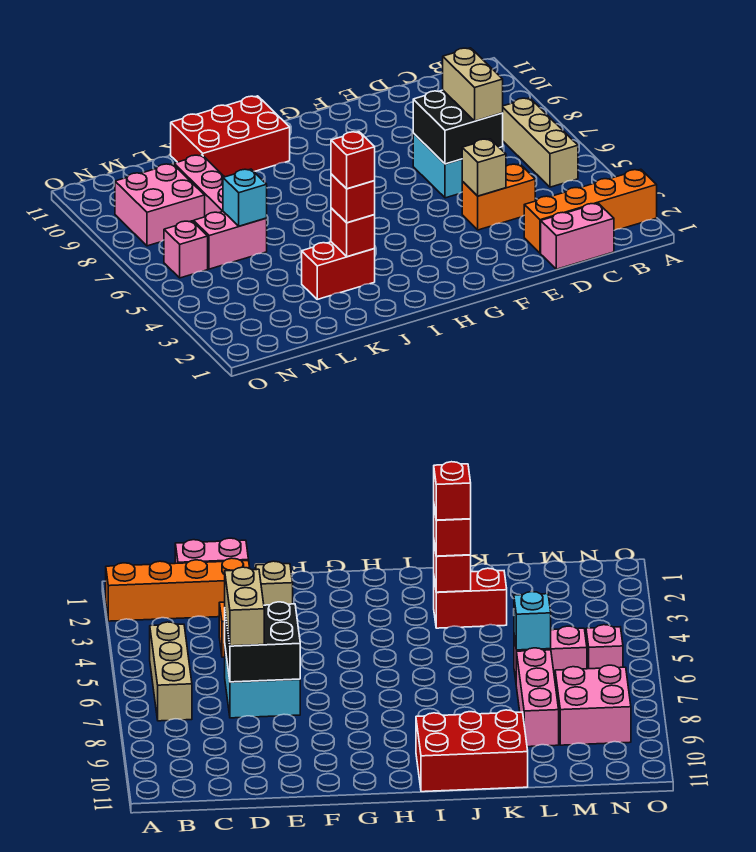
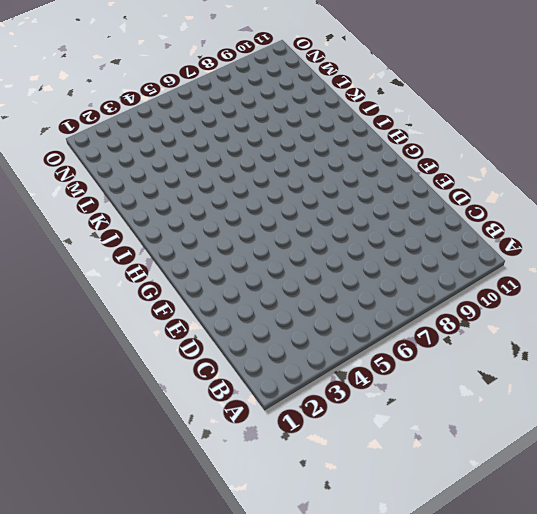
none -> orange brick A2:D2 level 1
none -> tan brick B5:B7 level 1
none -> pink brick C1:D1 level 1

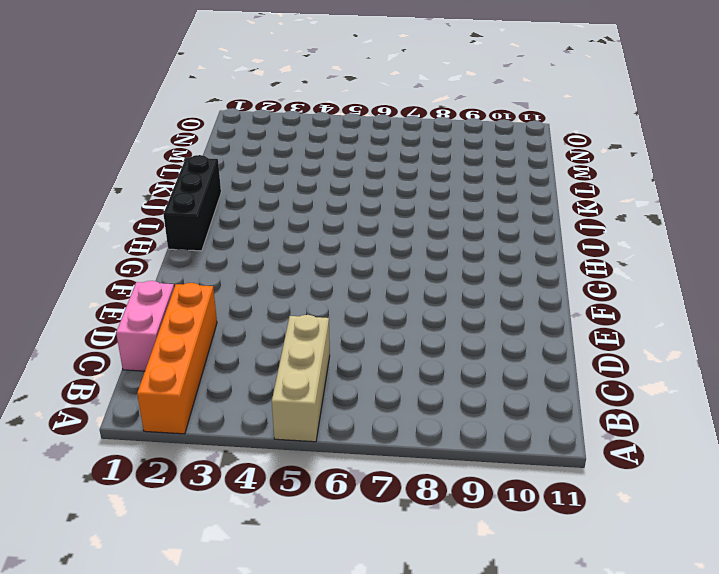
tan brick A5:C5 level 1 -> tan brick B5:B7 level 1
black brick H1:J1 level 1 -> none
none -> orange brick D4:E4 level 1
none -> cyan brick D6:E7 level 1
none -> red brick I10:K11 level 1

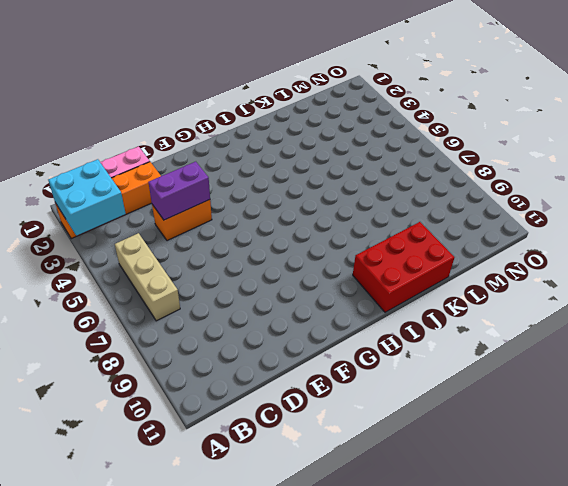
cyan brick A2:B3 level 2 -> cyan brick D6:E7 level 1
purple brick D4:E4 level 2 -> tan brick E4 level 2
none -> red brick J3:K3 level 1
none -> pink brick L6:M6 level 1
none -> pink brick L7:L9 level 1

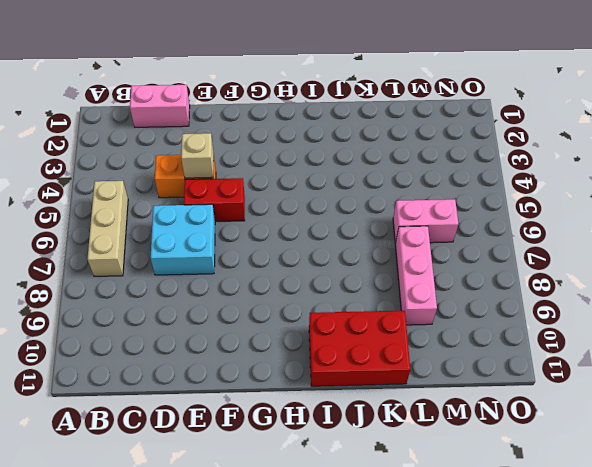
red brick E5:F5 level 1 -> red brick J3:K3 level 1
none -> orange brick A2:D2 level 1
none -> pink brick M8:N9 level 1
none -> pink brick N6 level 1

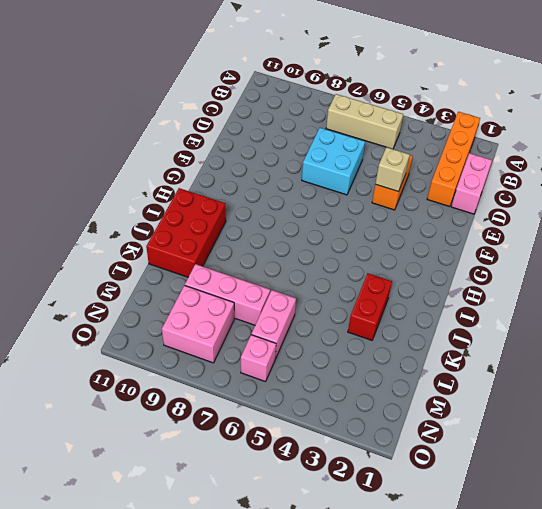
none -> black brick D6:E7 level 2
none -> red brick J3 level 2
none -> cyan brick L6 level 2

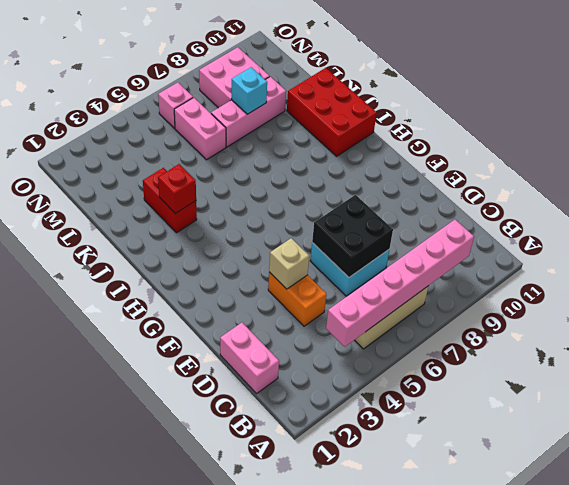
pink brick B4:B9 level 2 -> none
cyan brick L8 level 2 -> cyan brick L6 level 2
none -> orange brick A2:D2 level 1
none -> tan brick D6:D7 level 3
none -> red brick J3 level 3

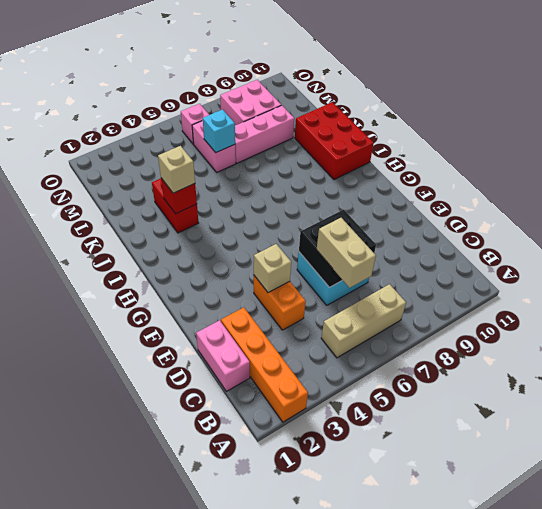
tan brick C6:D6 level 3 -> tan brick D6:D7 level 3
tan brick J3 level 3 -> red brick J3 level 3
none -> red brick J3 level 4

